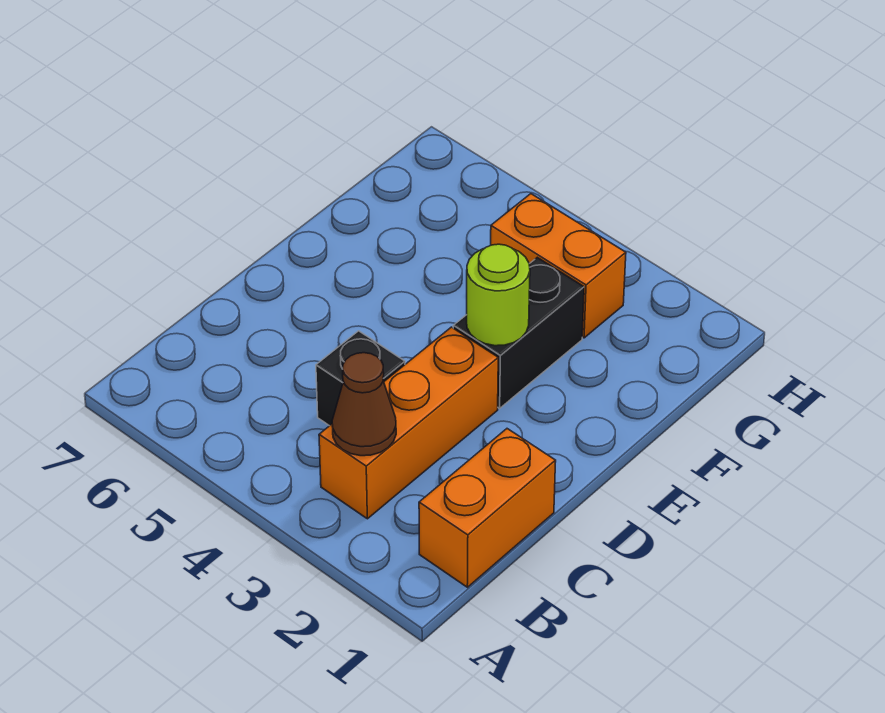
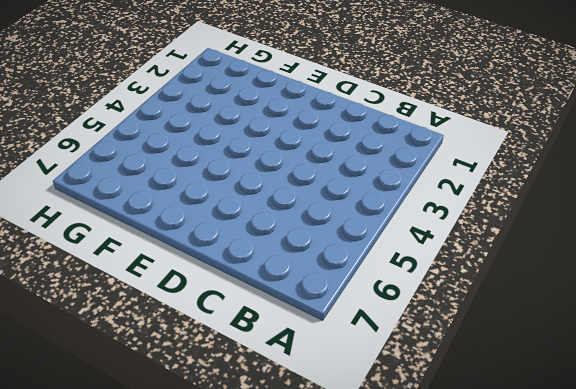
none -> orange brick B1:C1 level 1
none -> orange brick B3:D3 level 1

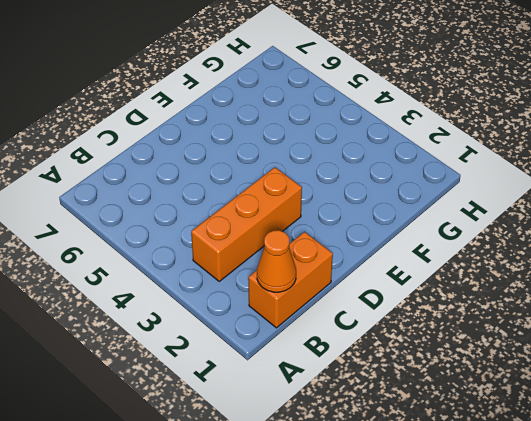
orange cone B1 level 2 -> none
none -> black brick C4 level 1
none -> black brick E3:F3 level 1

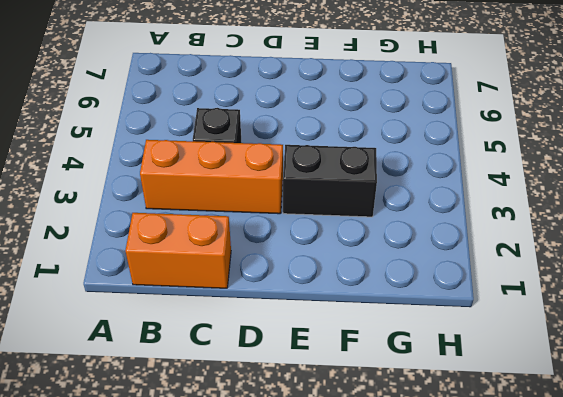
none -> orange brick G3:G4 level 1
none -> brown cone B3 level 2

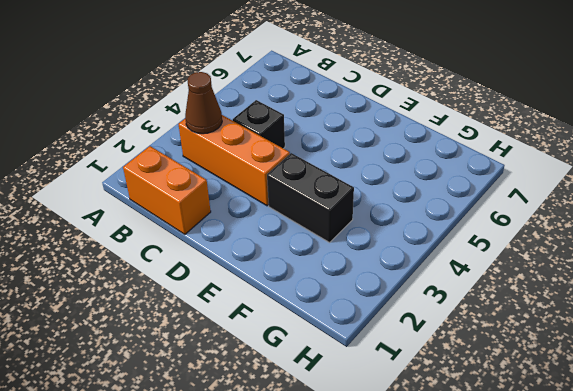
none -> orange brick G3:G4 level 1
none -> lime round brick E3 level 2

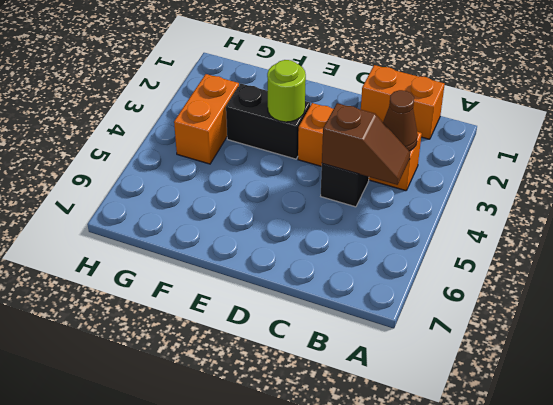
brown slope B4:C4 level 2 top C -> none

